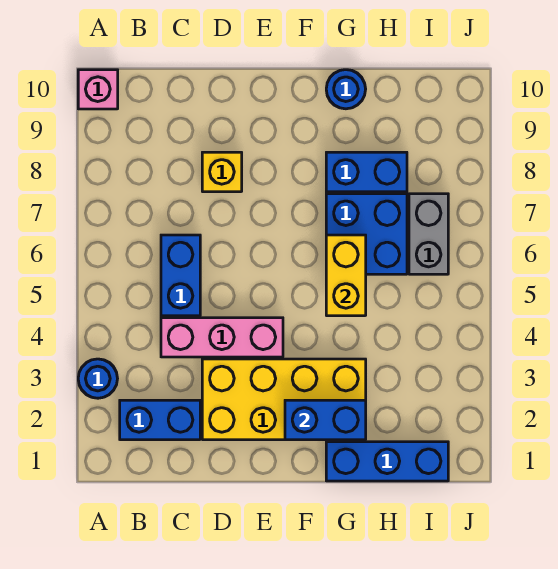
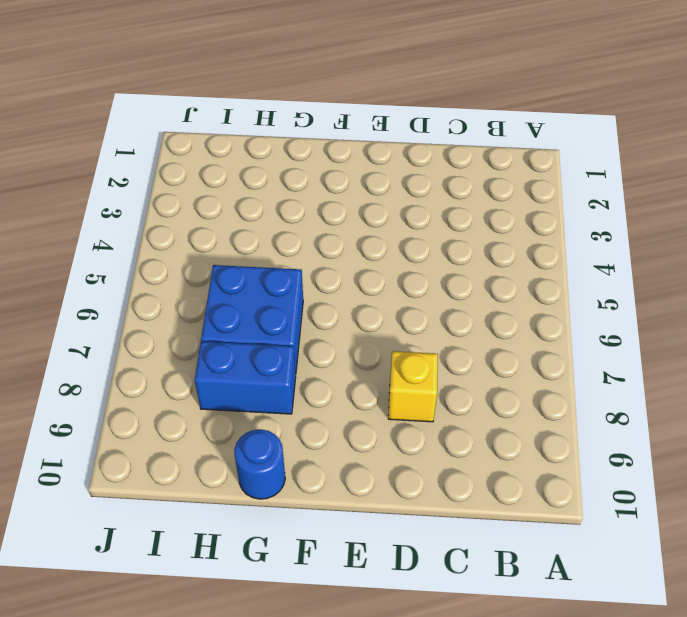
none -> blue round brick A3 level 1
none -> pink brick A10 level 1
none -> blue brick B2:C2 level 1

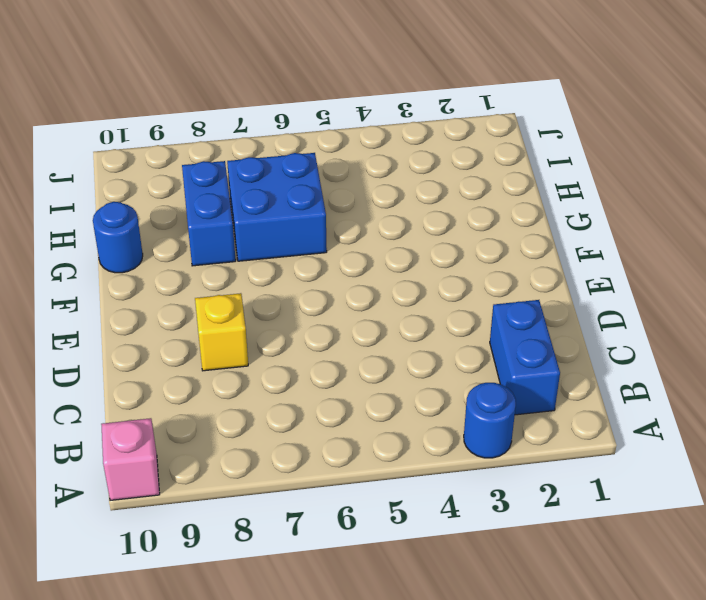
none -> pink brick C4:E4 level 1
none -> blue brick C5:C6 level 1
none -> yellow brick D2:G3 level 1

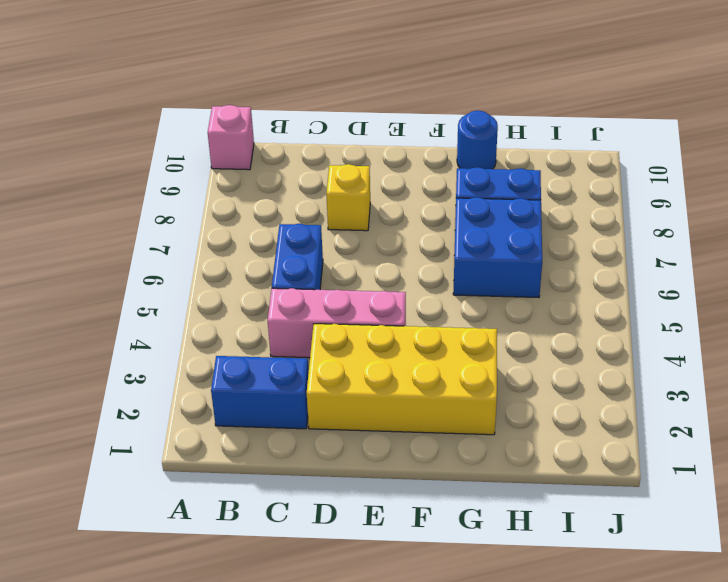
none -> blue round brick A3 level 1
none -> blue brick G1:I1 level 1
none -> grey brick I6:I7 level 1

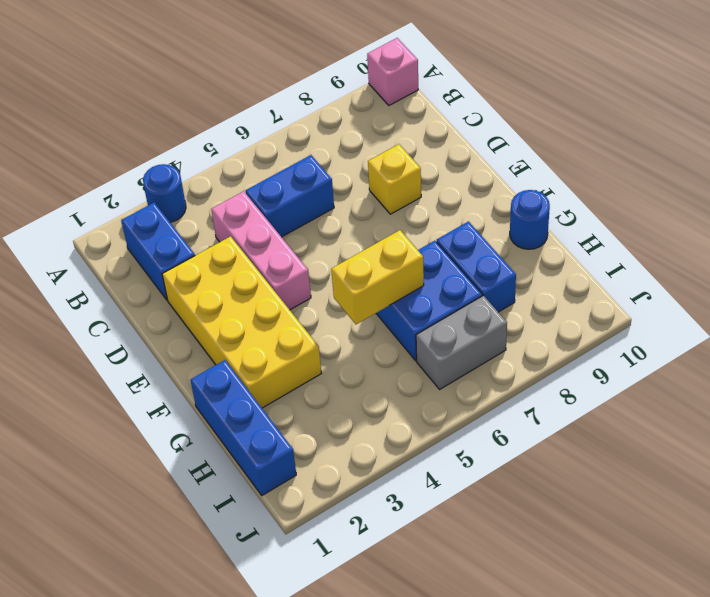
none -> blue brick F2:G2 level 2

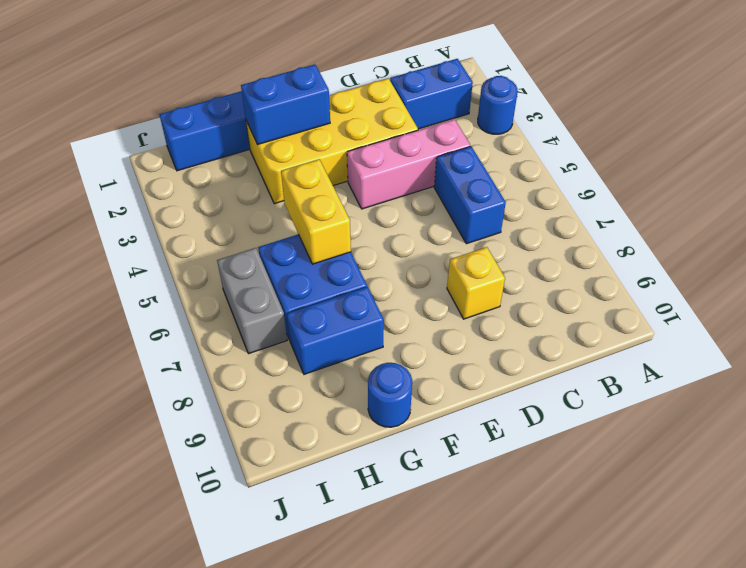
none -> pink brick A10 level 1

